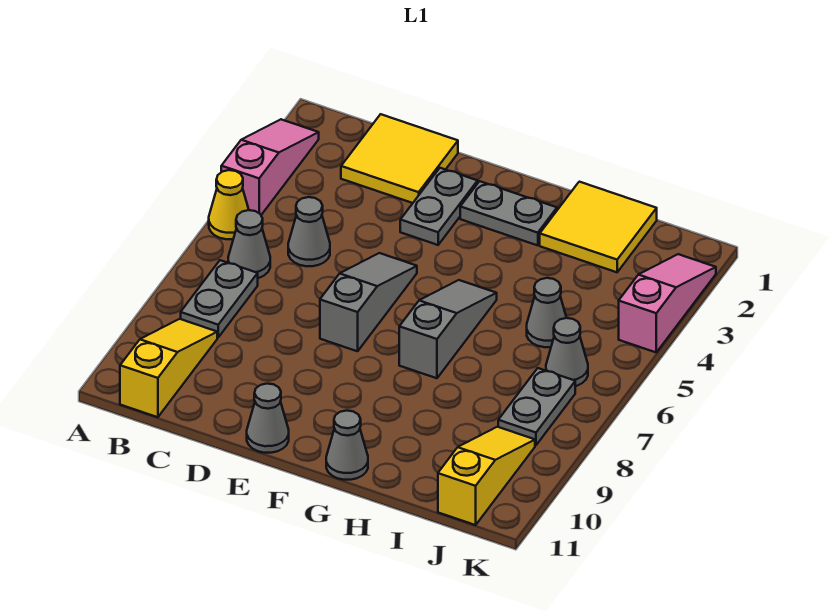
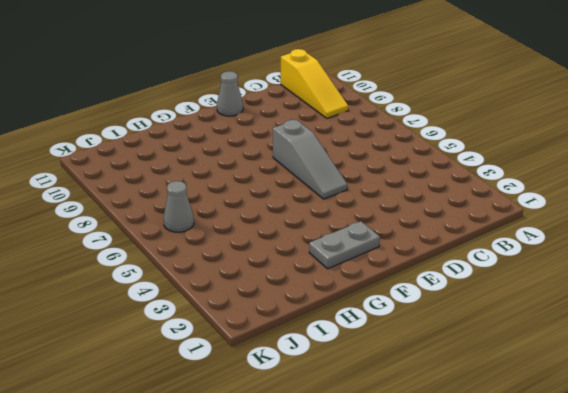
none -> pink slope A2:A4 level 1 top 4
none -> yellow cone A5 level 1
none -> grey cone B6 level 1

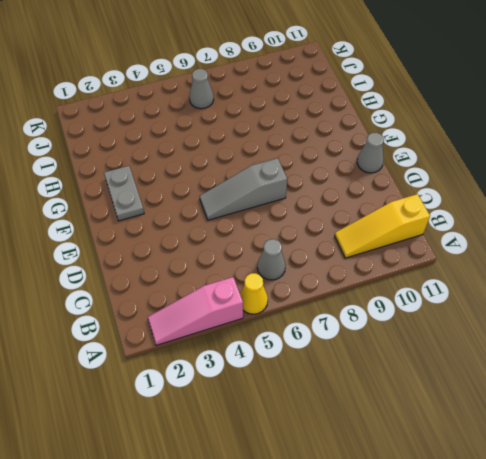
none -> grey plate B7:B8 level 1
none -> yellow tile C1:D2 level 1
none -> grey cone C5 level 1

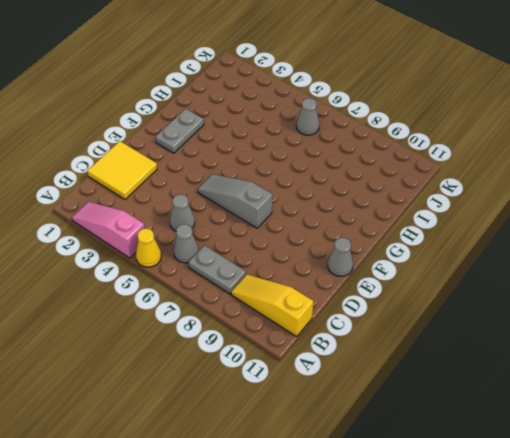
none -> grey plate E2:E3 level 1
none -> grey slope G5:G7 level 1 top 7
none -> grey cone G11 level 1

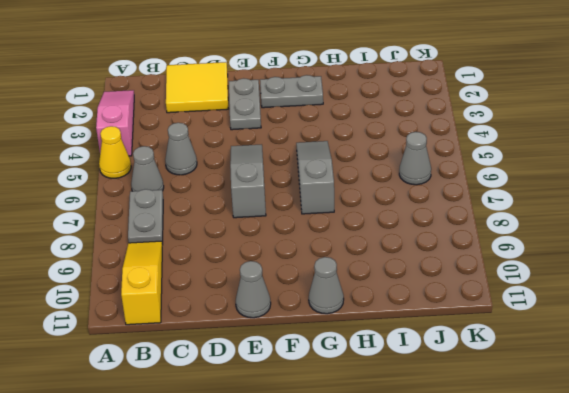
none -> yellow tile H1:I2 level 1
none -> grey cone I5 level 1
none -> grey plate J7:J8 level 1

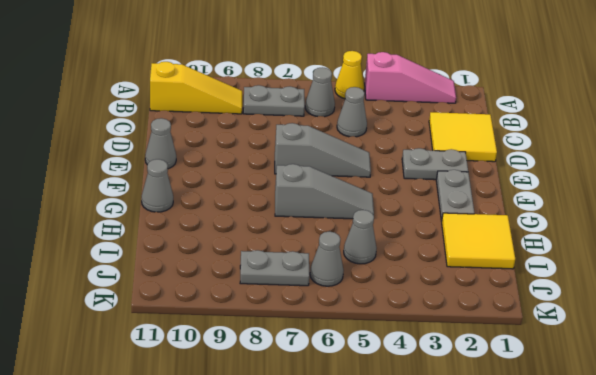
none -> yellow slope J9:J11 level 1 top 11
none -> pink slope K2:K4 level 1 top 4

